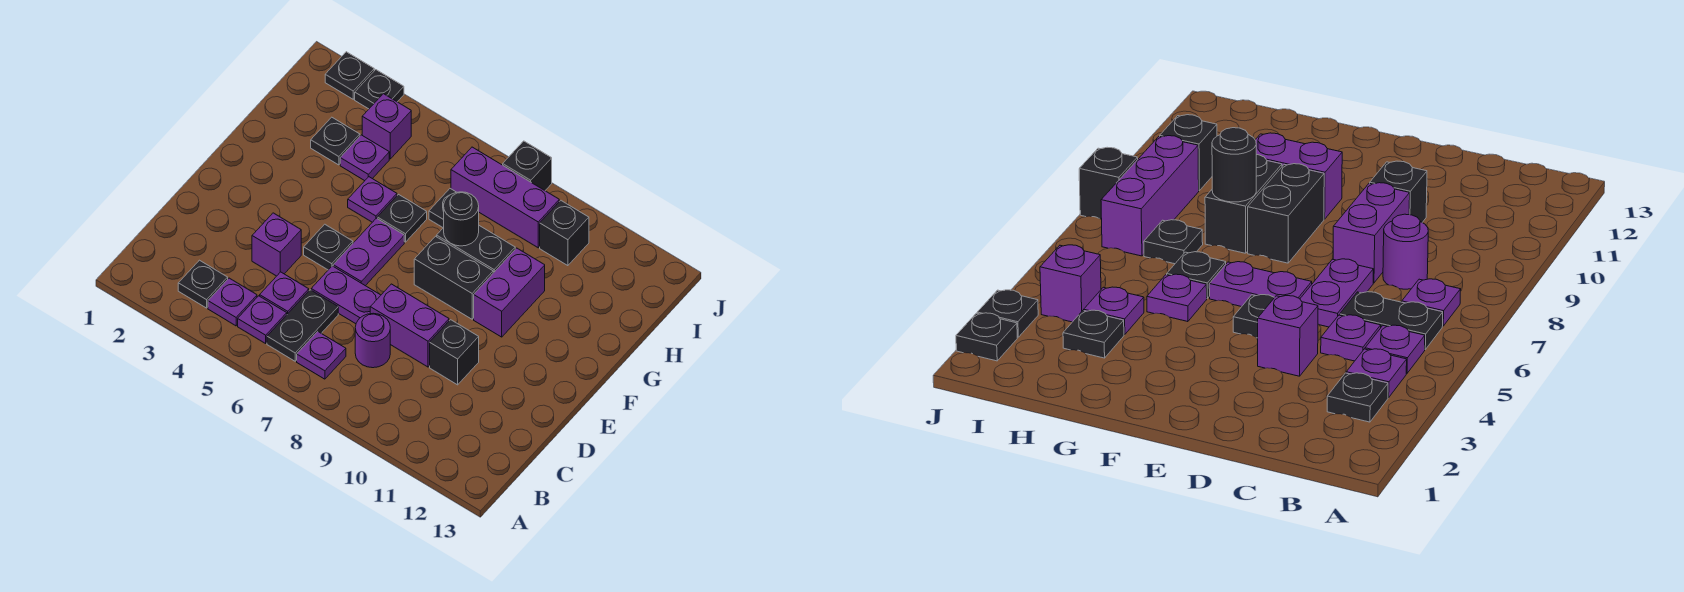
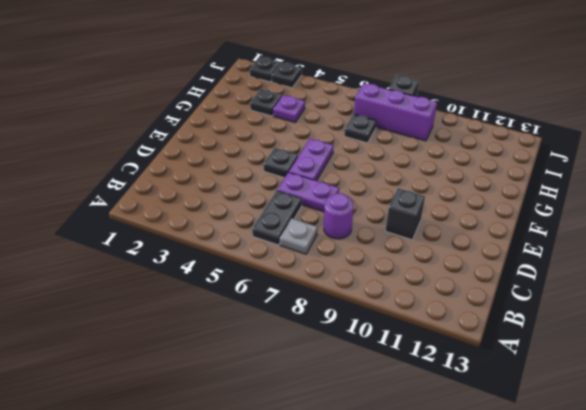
grey plate B7 level 1 -> purple plate B7 level 1
none -> black plate B3 level 1
none -> purple plate B4 level 1
none -> purple plate B5 level 1

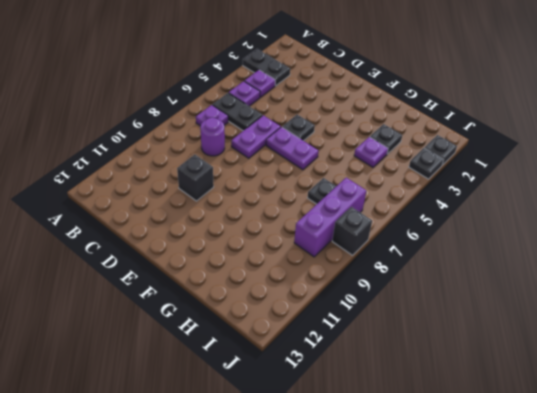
black plate A3:B3 level 1 -> black plate B3 level 1
none -> purple plate C5 level 1
none -> purple brick D4 level 1
none -> purple brick D8:D9 level 1

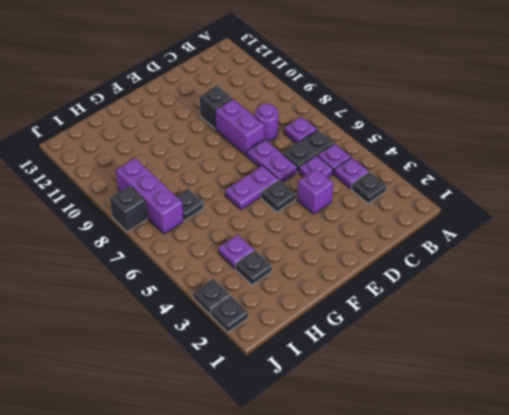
none -> black brick F8:F9 level 1
none -> purple brick F10:G10 level 1
none -> purple plate G5 level 1

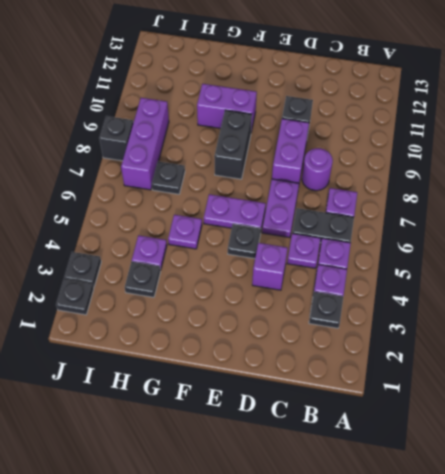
none -> black plate G6 level 1
none -> black brick G8:G9 level 1
none -> purple brick I4 level 1

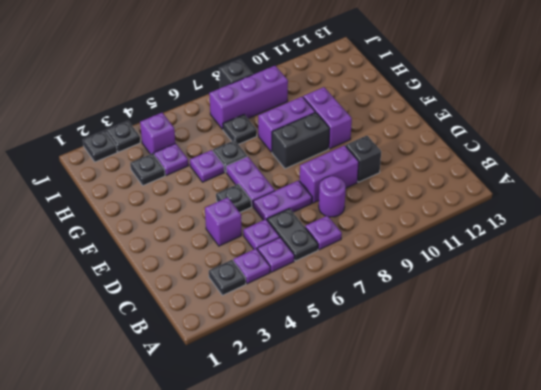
purple brick G8:G9 level 1 -> black brick G8:G9 level 1
none -> black brick I10 level 1
none -> black round brick G8 level 2

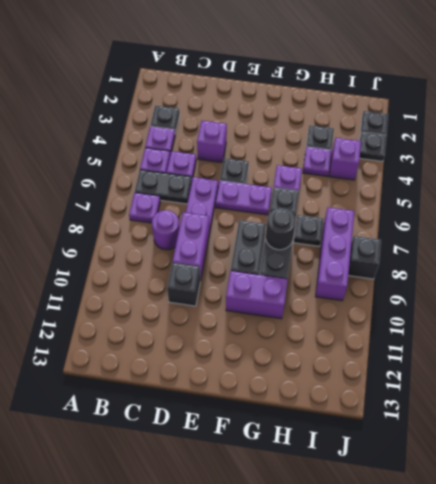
none -> black brick I10 level 1

